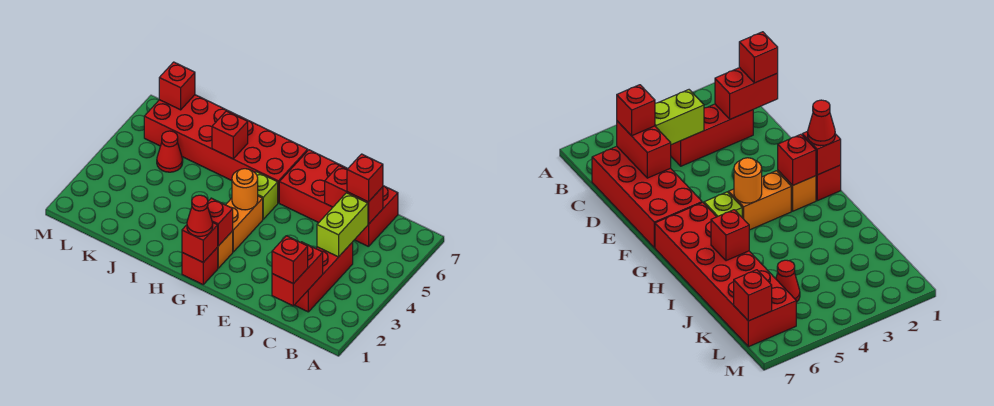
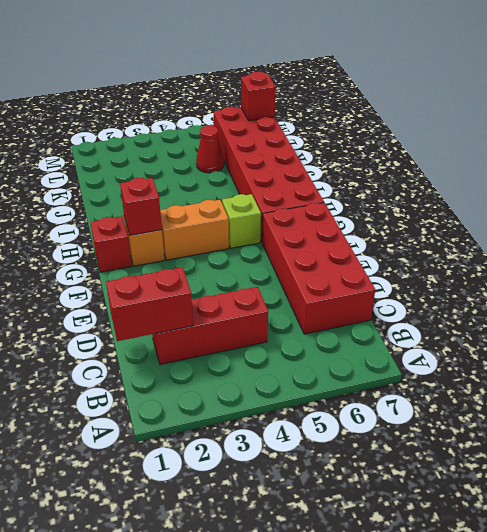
none -> lime brick C4:C5 level 2
none -> red brick C6:D6 level 2
none -> red brick G1 level 2

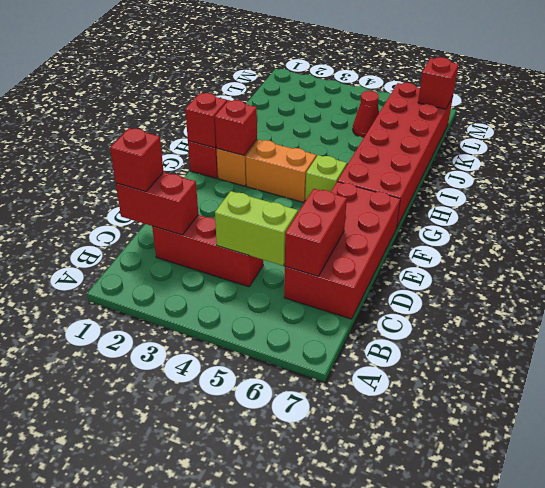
none -> orange round brick G4 level 2
none -> red brick I6 level 2
none -> red brick C6 level 3

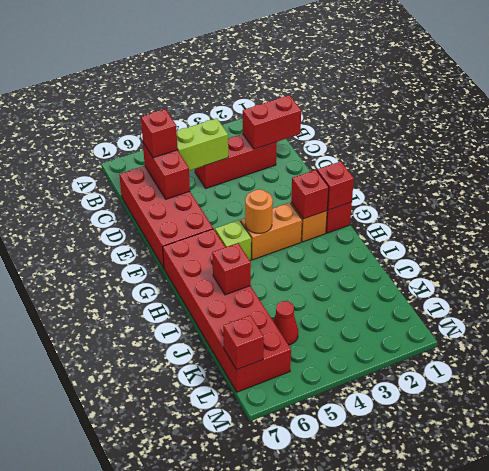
none -> red brick C1 level 3
none -> red cone G1 level 3

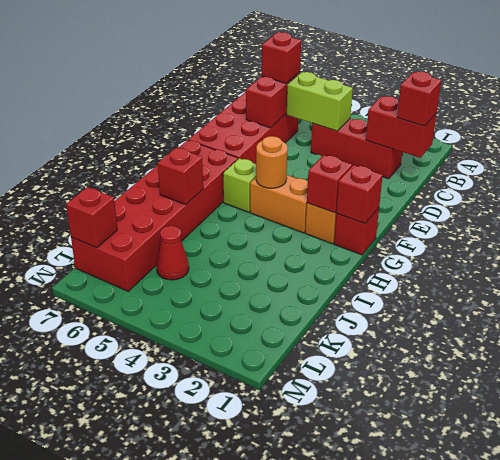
none -> red cone G1 level 3

